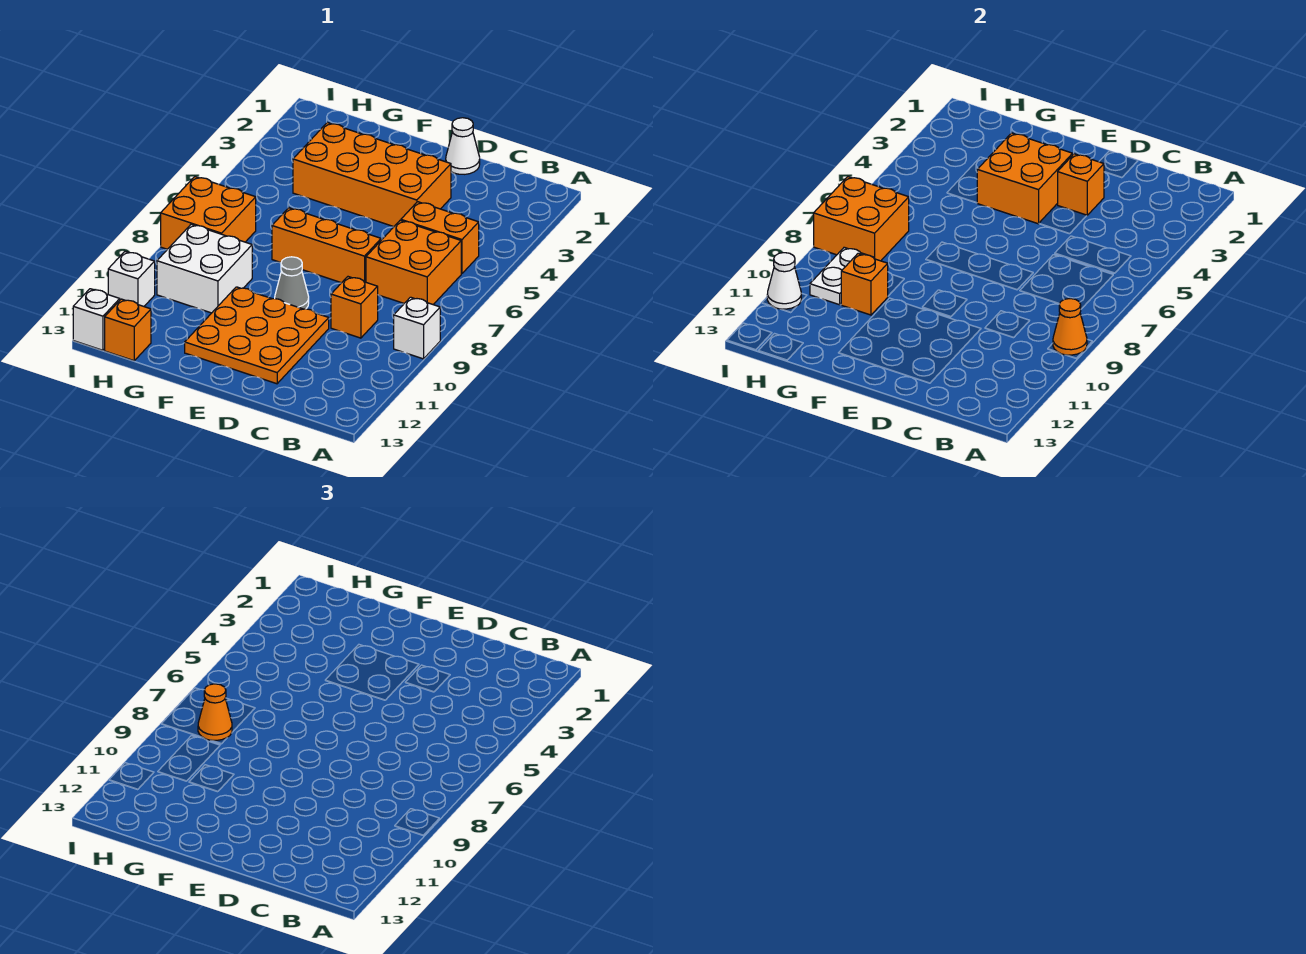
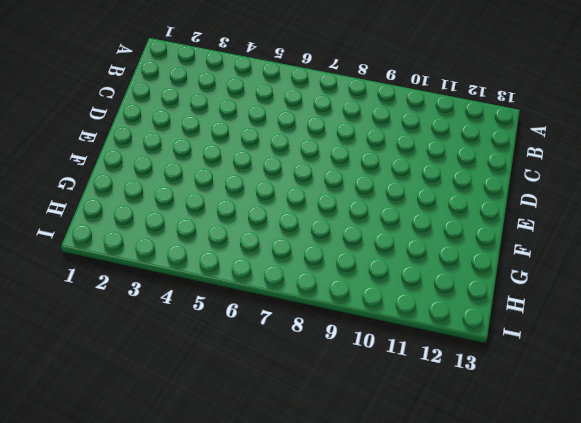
none -> white brick A9 level 1
none -> orange brick B5:C5 level 1
none -> orange brick B6:C7 level 1

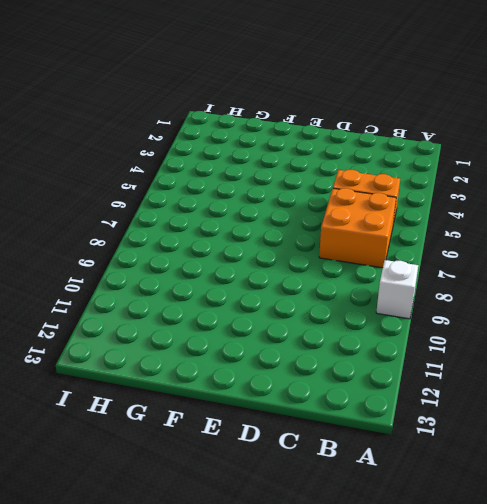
none -> orange brick C9 level 1
none -> white cone D1 level 1
none -> orange brick D3:G4 level 1

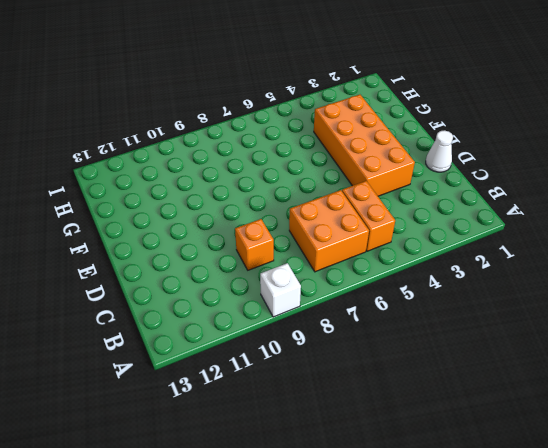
none -> orange brick D7:F7 level 1
none -> orange plate D10:F12 level 1
none -> grey cone E9 level 1

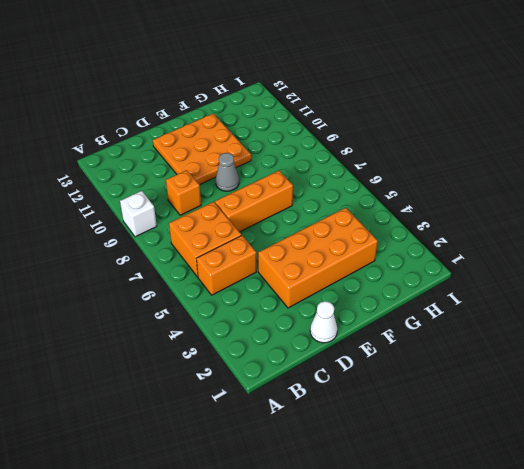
none -> white brick G9:H10 level 1
none -> orange brick H7:I8 level 1
none -> orange brick H13 level 1

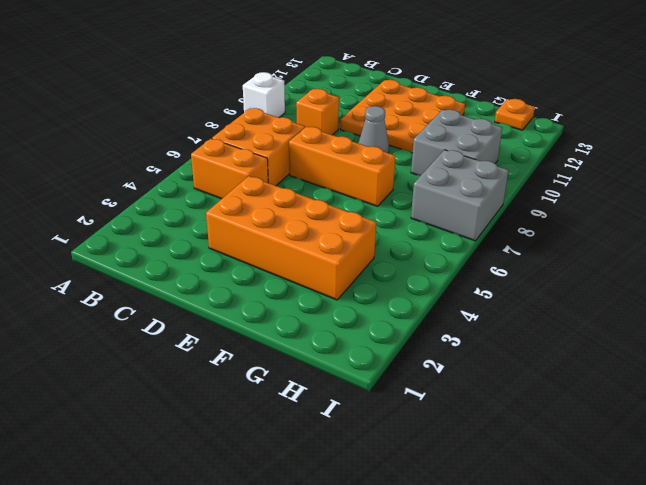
grey brick G9:H10 level 1 -> white brick G9:H10 level 1
grey brick H7:I8 level 1 -> orange brick H7:I8 level 1
orange plate H13 level 1 -> orange brick H13 level 1
none -> white cone D1 level 1
none -> white brick I11 level 1
none -> white brick I13 level 1

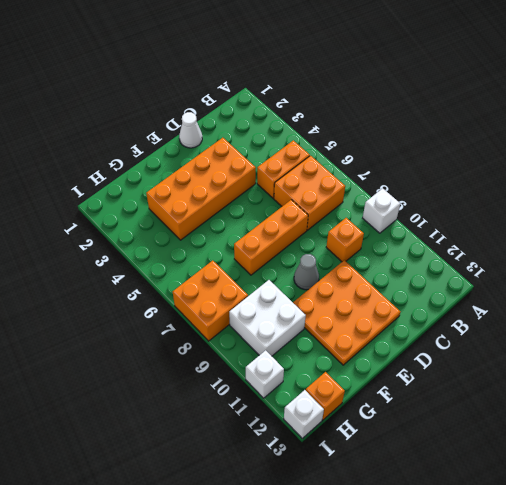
none -> orange cone A9 level 2
none -> orange brick D3 level 2
none -> orange brick E3:F4 level 2

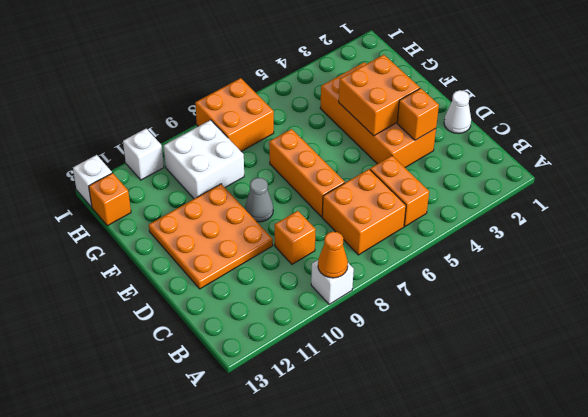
none -> orange brick G10 level 2
none -> orange brick H7:I8 level 2
none -> white plate H9:H10 level 2

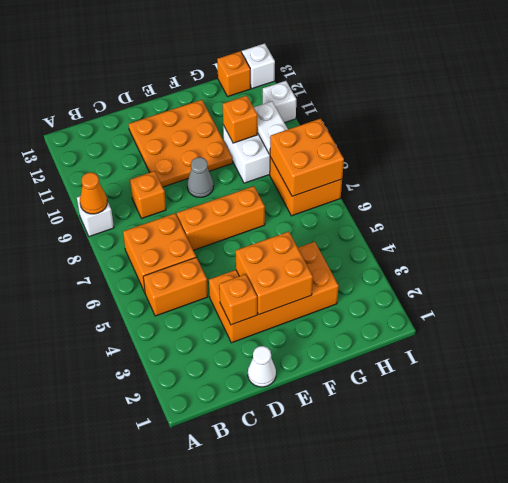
none -> white cone I11 level 2
none -> orange cone H8 level 3

